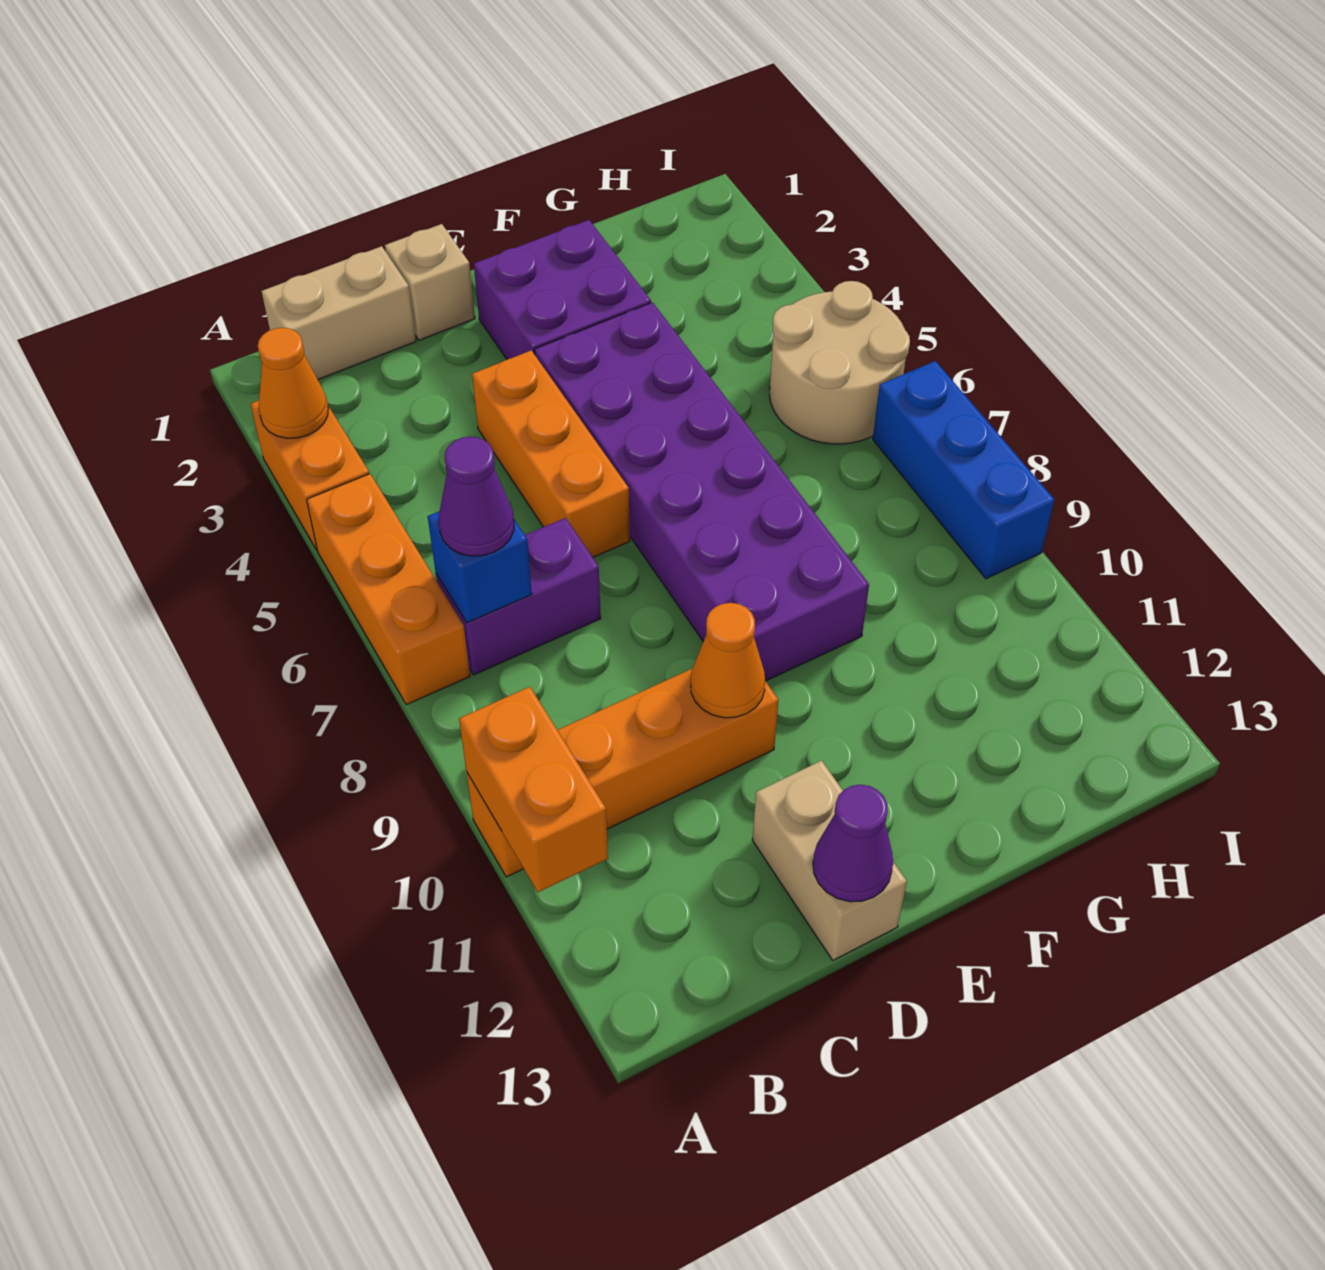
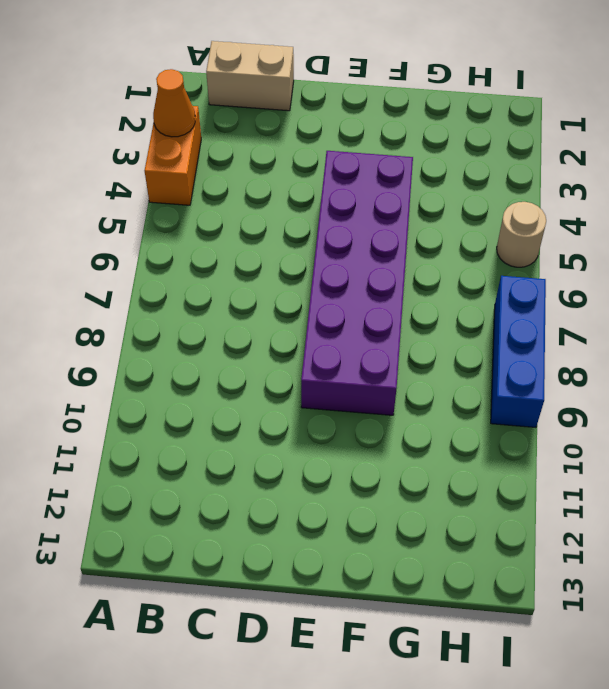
tan round brick I5 level 1 -> tan round brick H5:I6 level 1
none -> orange brick A5:A7 level 1
none -> orange brick A10:D10 level 1
none -> purple brick B7:C7 level 1

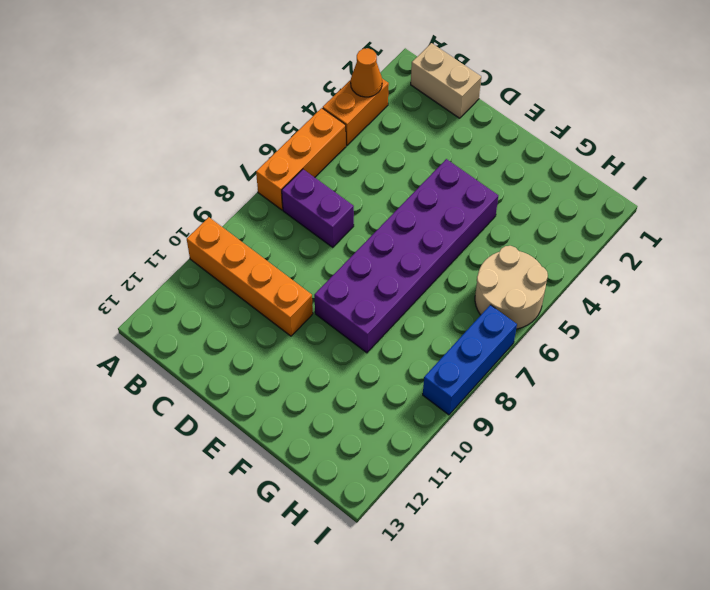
none -> tan brick D1 level 1
none -> orange brick D4:D6 level 1
none -> tan brick D12:D13 level 1

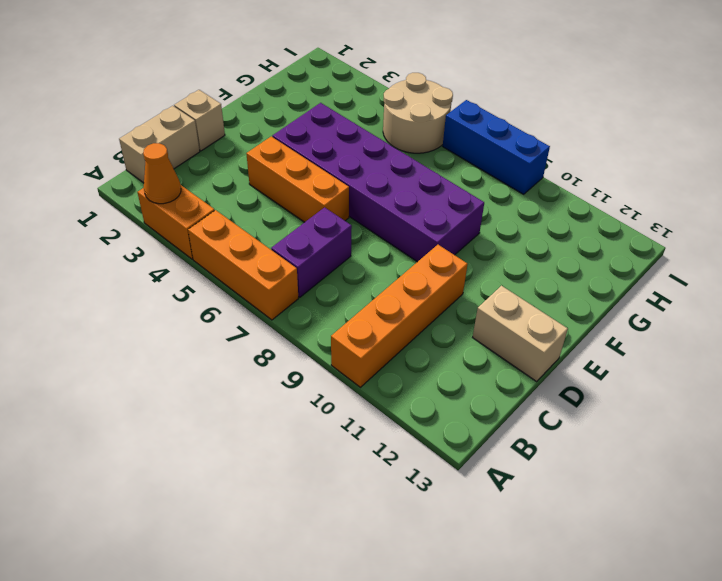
none -> purple brick E2:F3 level 1
none -> orange brick A10:A11 level 2
none -> blue brick B7 level 2

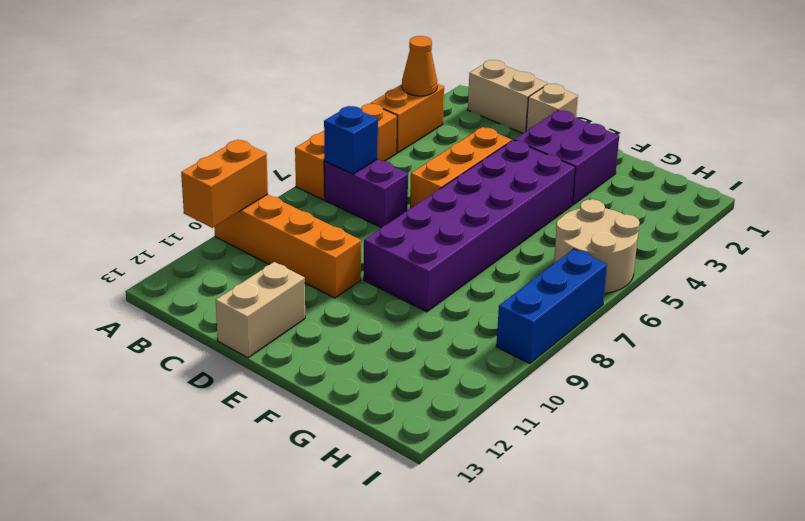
none -> orange cone D10 level 2
none -> purple cone D13 level 2
none -> purple cone B7 level 3

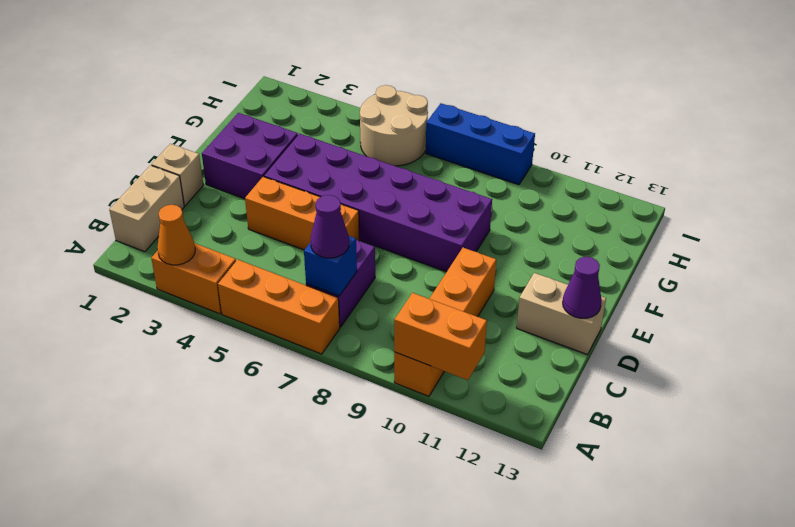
none -> orange cone D10 level 2

